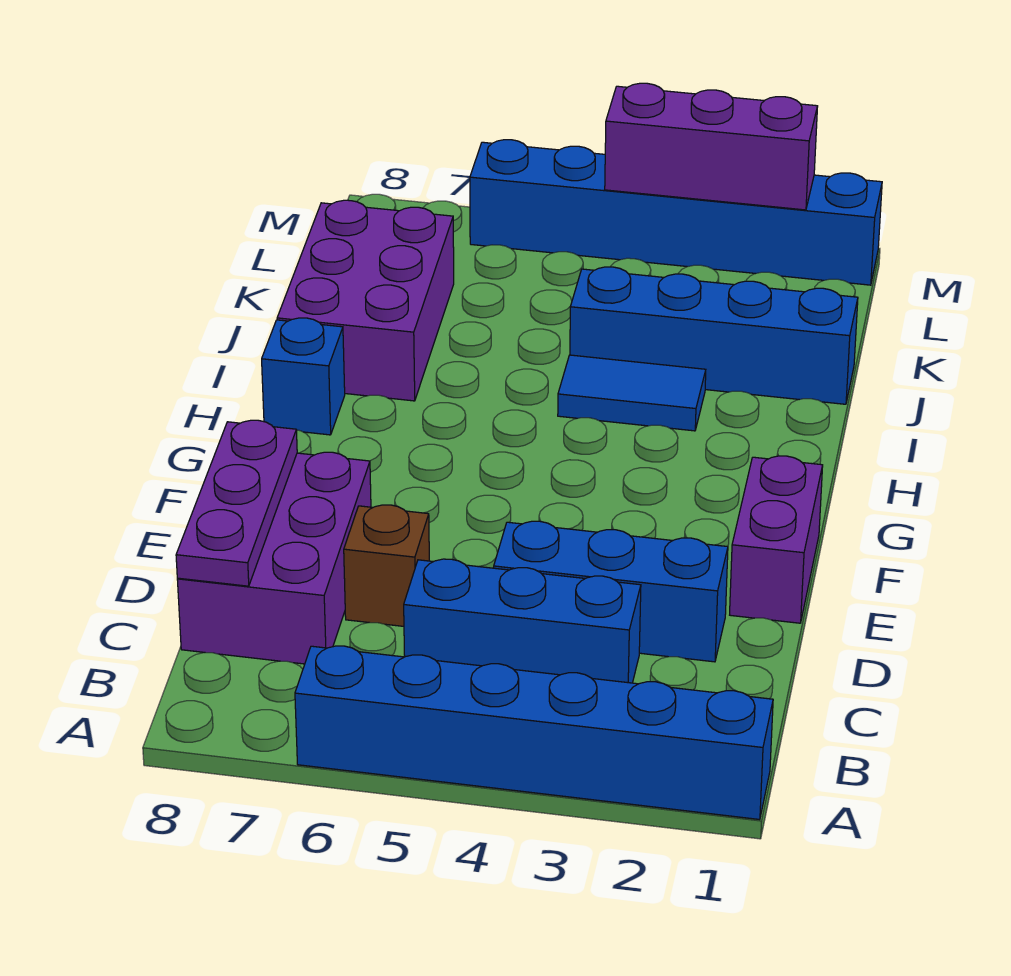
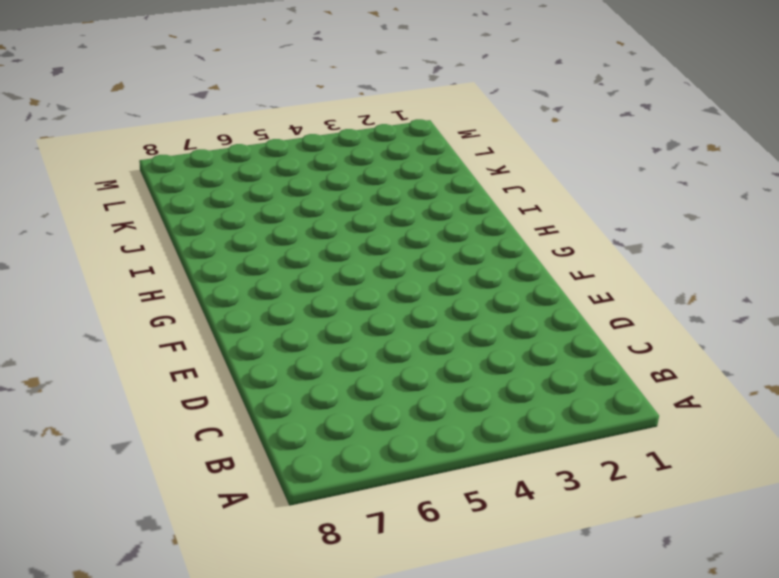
none -> blue brick A1:A6 level 1
none -> blue brick C3:C5 level 1
none -> purple brick C7:E8 level 1

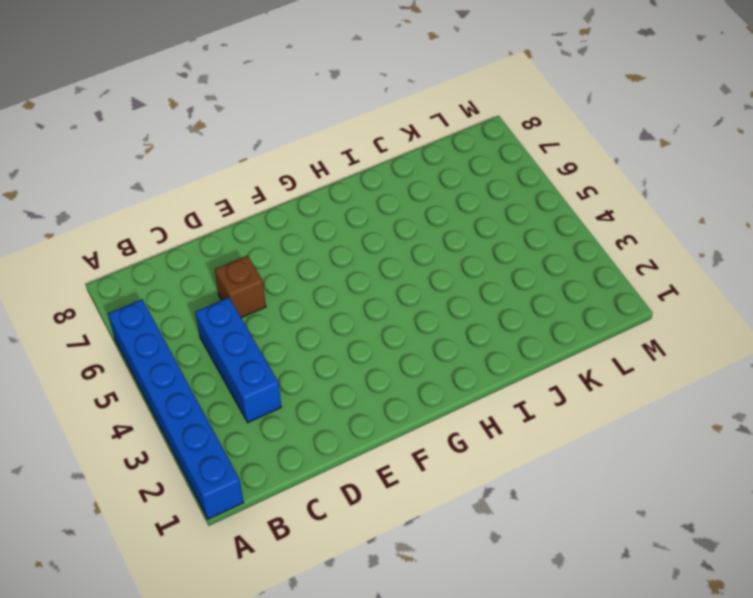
none -> purple brick C7:E8 level 1
none -> blue brick D2:D4 level 1
none -> purple brick E1:F1 level 1

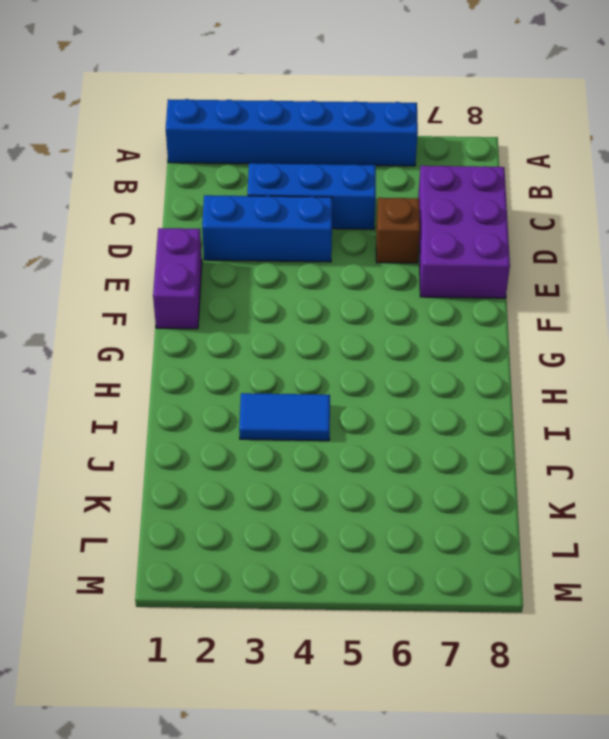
none -> blue brick H8 level 1
none -> purple brick I7:K8 level 1
none -> blue brick J1:J4 level 1

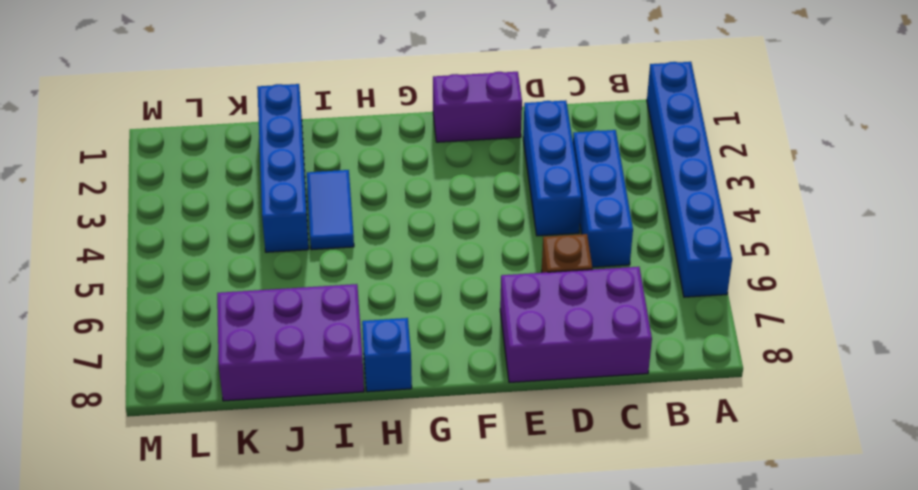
none -> blue brick M1:M6 level 1
none -> purple plate C8:E8 level 2
none -> purple brick M2:M4 level 2

